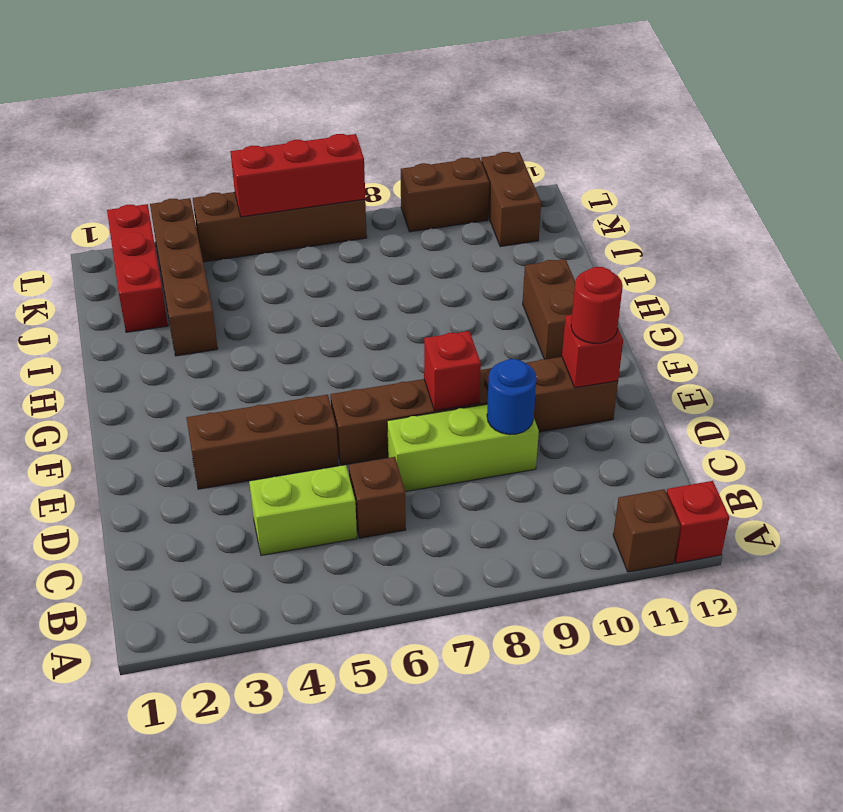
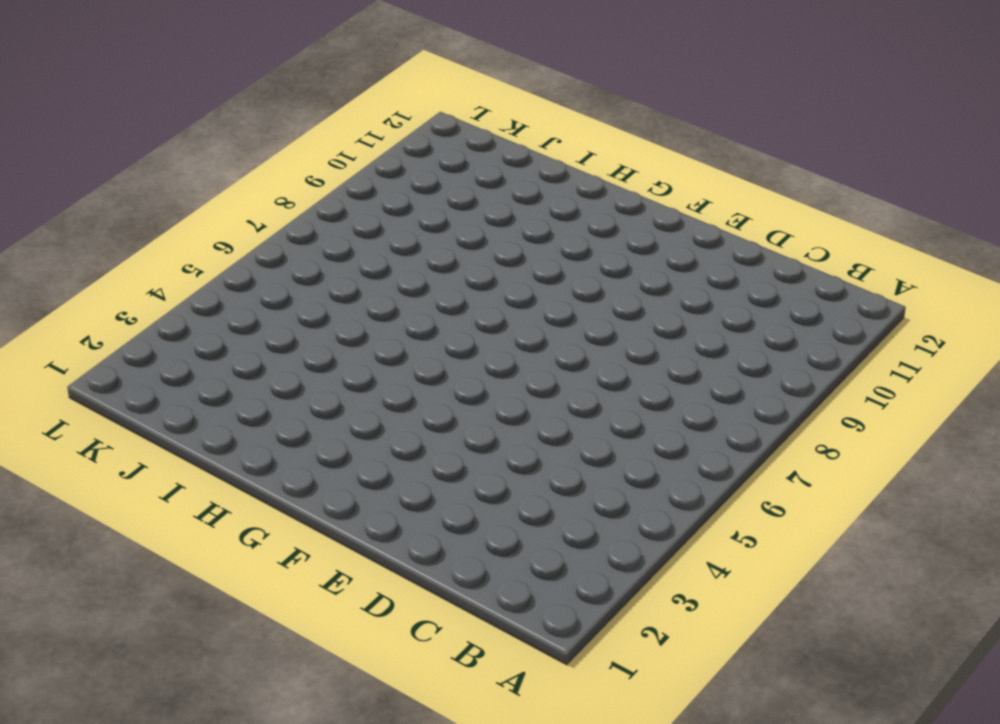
none -> brown brick A11 level 1
none -> red brick A12 level 1
none -> lime brick C4:C5 level 1

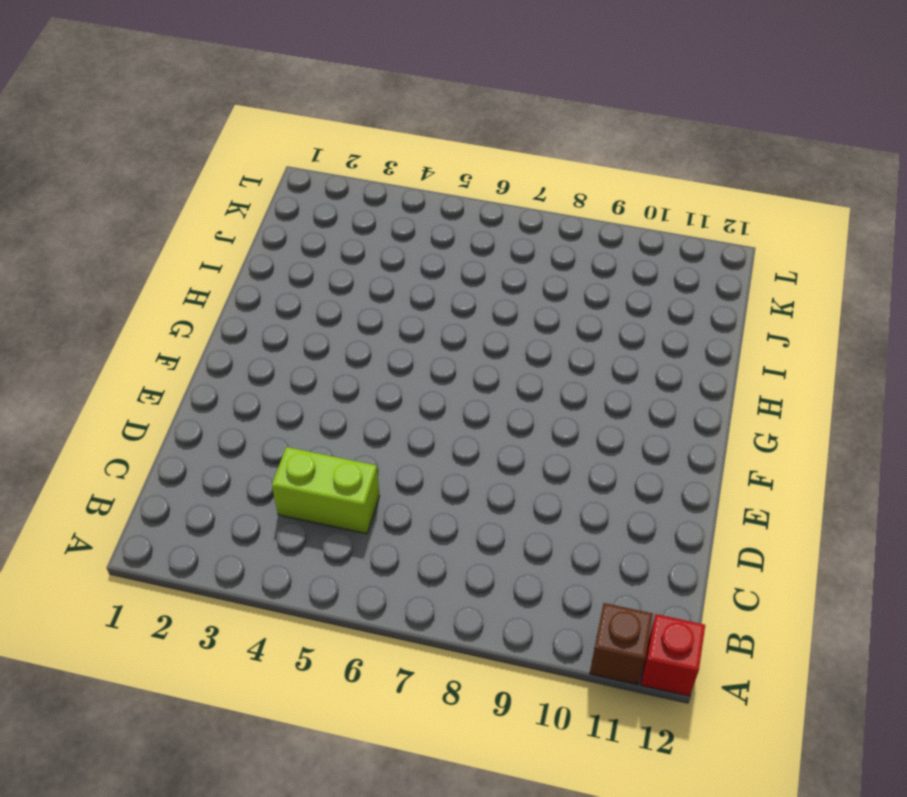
none -> brown brick C6 level 1
none -> lime brick D7:D9 level 1
none -> brown brick E3:E5 level 1

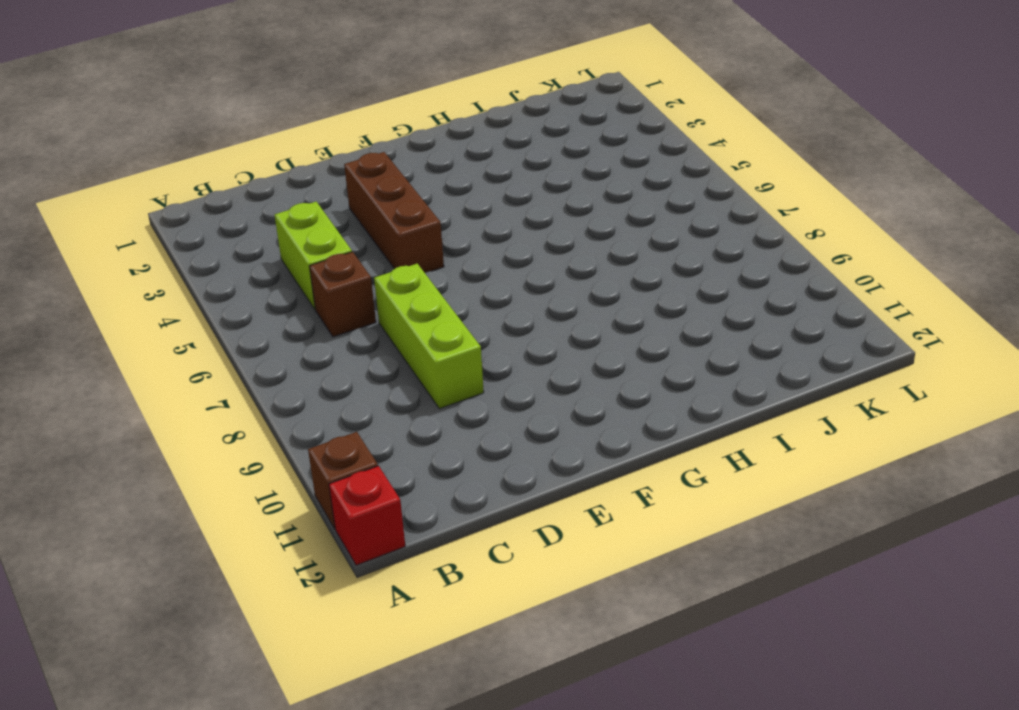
none -> brown brick E6:E11 level 1
none -> brown brick G11:H11 level 1
none -> brown brick I3:L3 level 1

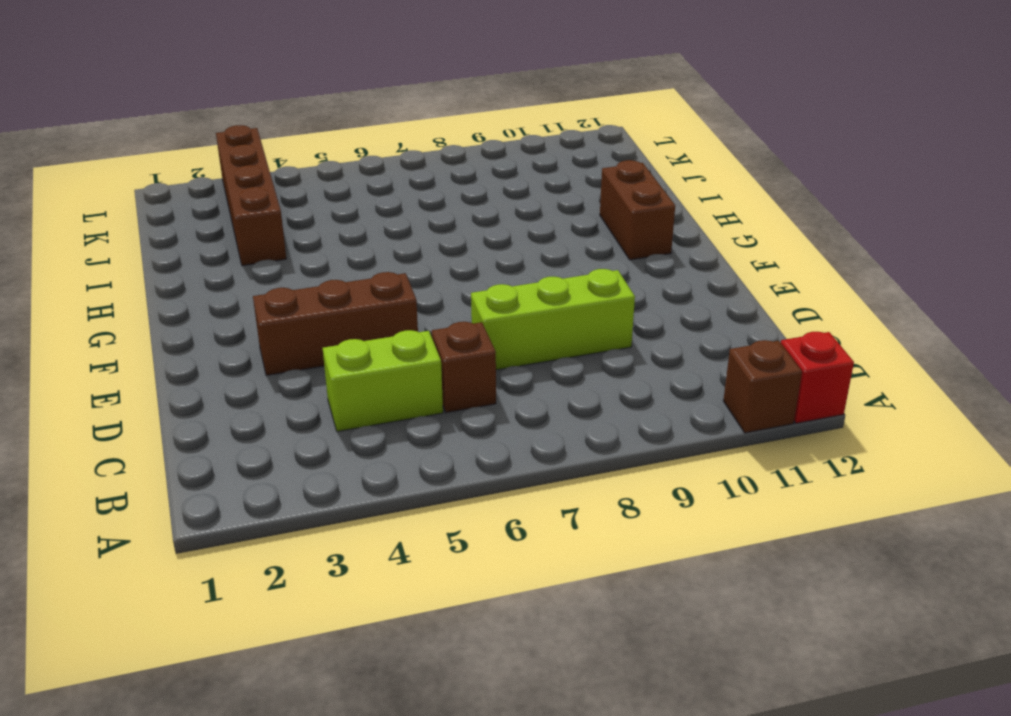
none -> brown brick E6:E11 level 1
none -> red brick J2:L2 level 1
none -> brown brick K11:L11 level 1

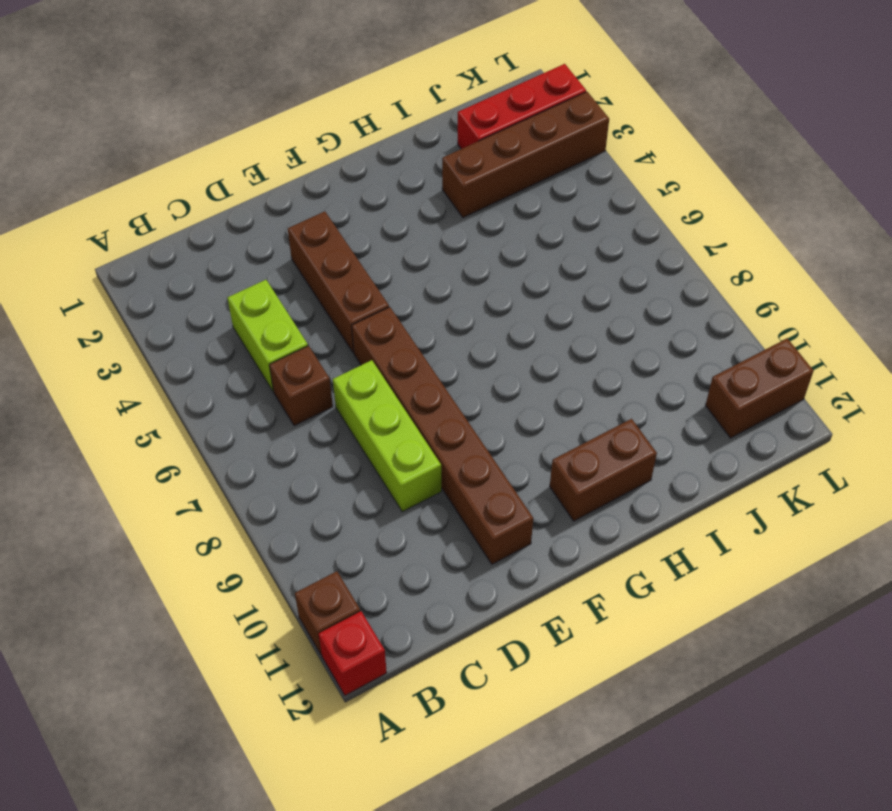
none -> brown brick L4:L7 level 1
none -> brown brick L9:L10 level 1
none -> blue round brick D9 level 2

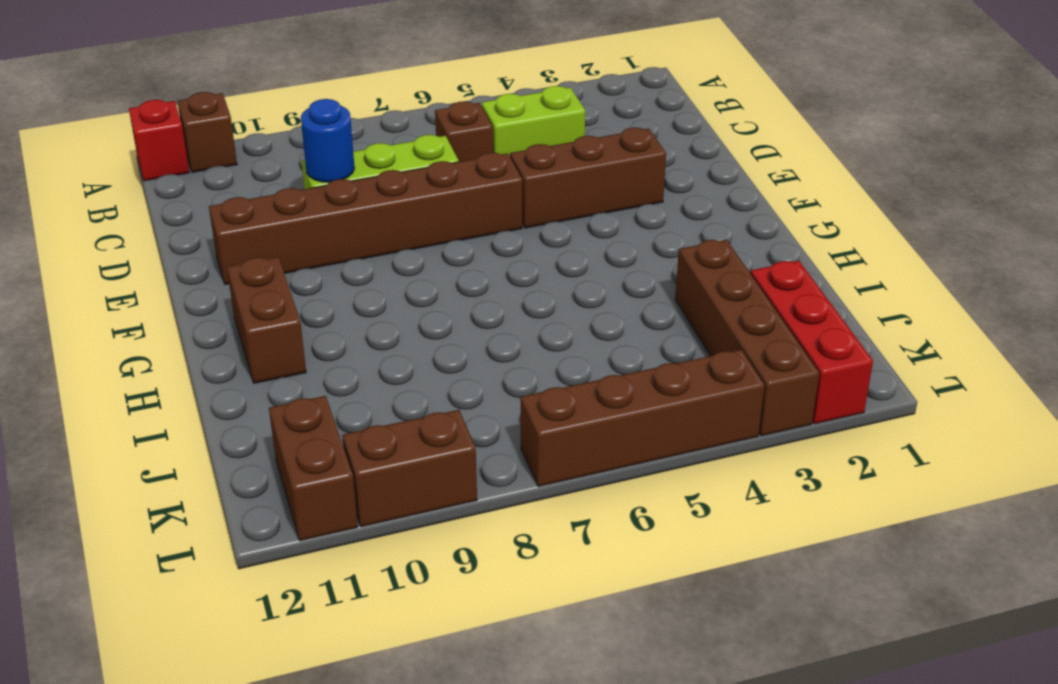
none -> red brick E8 level 2
none -> red brick E11 level 2
none -> red brick L5:L7 level 2

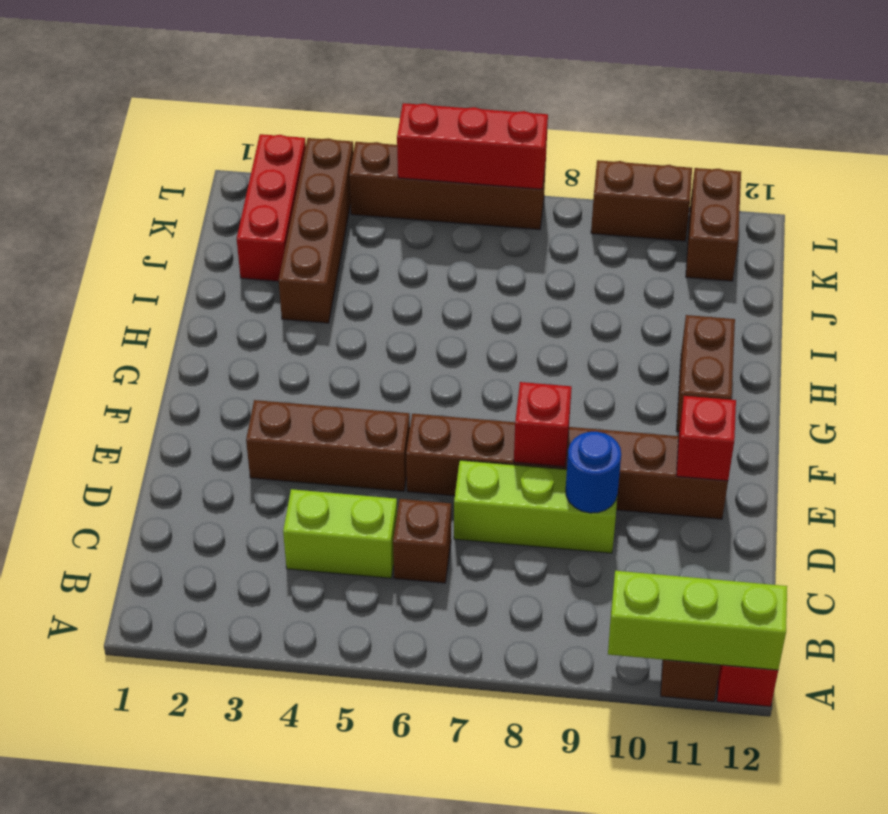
lime brick A10:A12 level 2 -> none
none -> red round brick E11 level 3

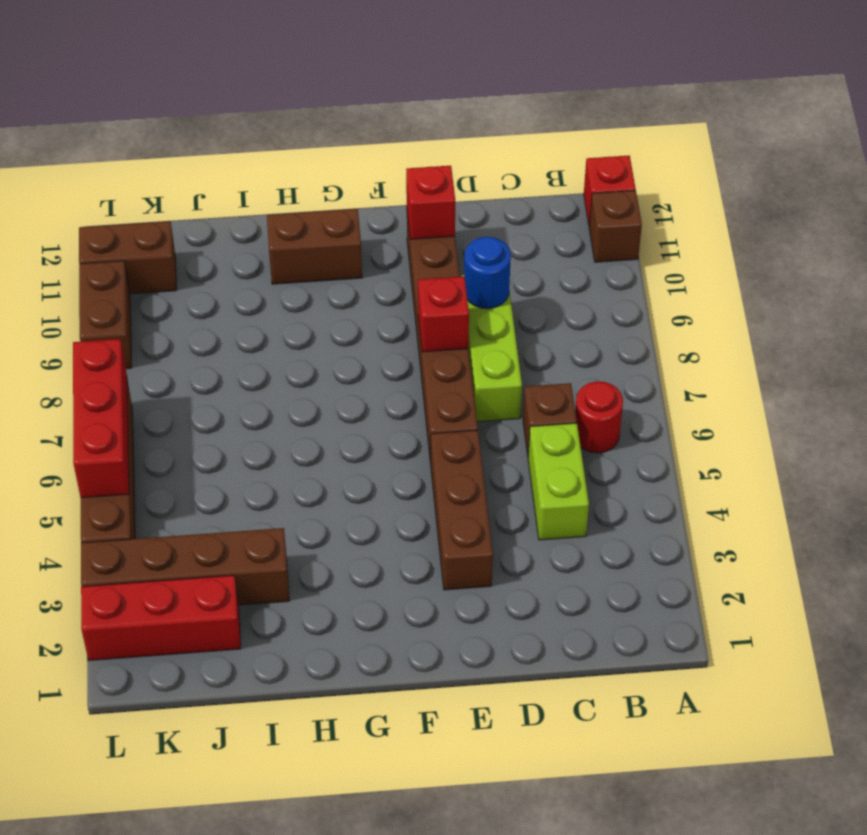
red round brick B6 level 1 -> red round brick E11 level 3

